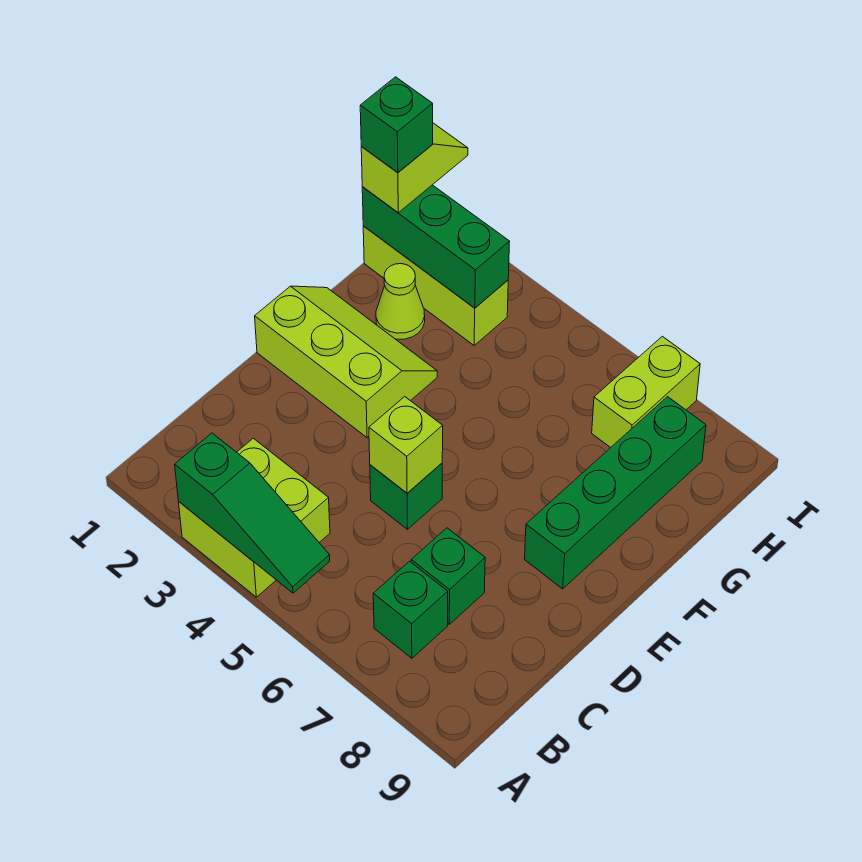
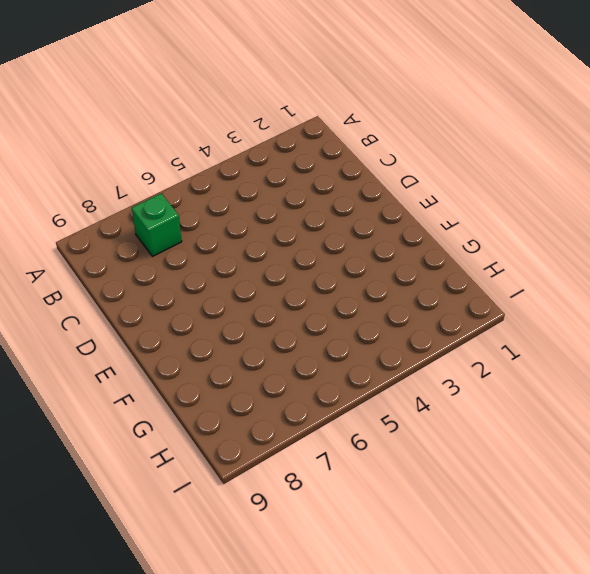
none -> lime brick A3:B4 level 1
none -> green brick C7 level 1
none -> green brick D5 level 1

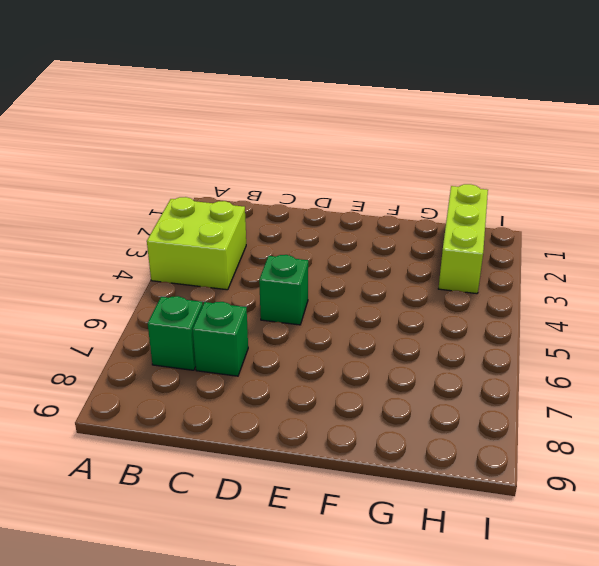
none -> lime slope E1:F3 level 1 top E
none -> green brick E8:H8 level 1
none -> lime cone G2 level 1

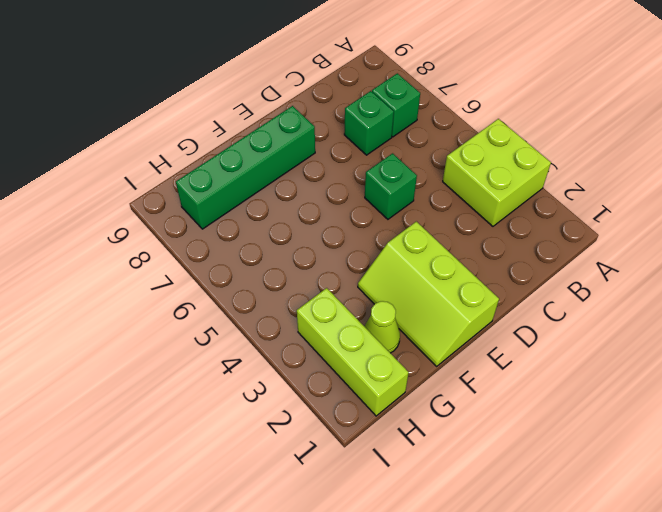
none -> lime brick H7:I7 level 1
none -> green slope A3:A5 level 2 top 3
none -> lime brick D5 level 2

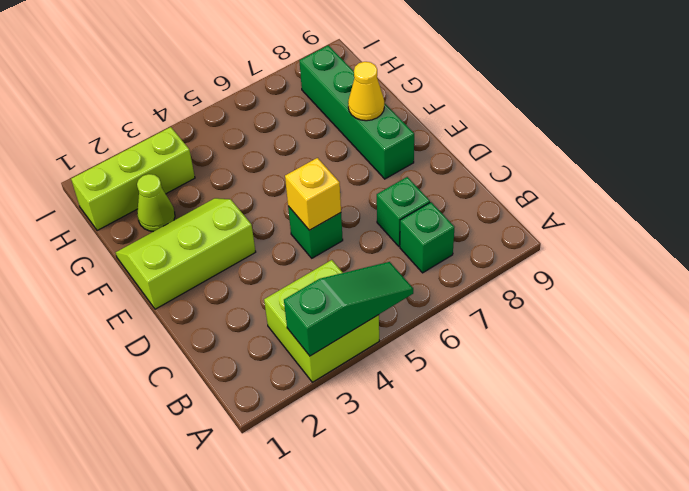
yellow brick D5 level 2 -> lime brick D5 level 2
yellow cone F8 level 2 -> none
none -> lime brick H7:I7 level 1
none -> green brick H1:H3 level 2
none -> lime slope H1:I1 level 3 top H

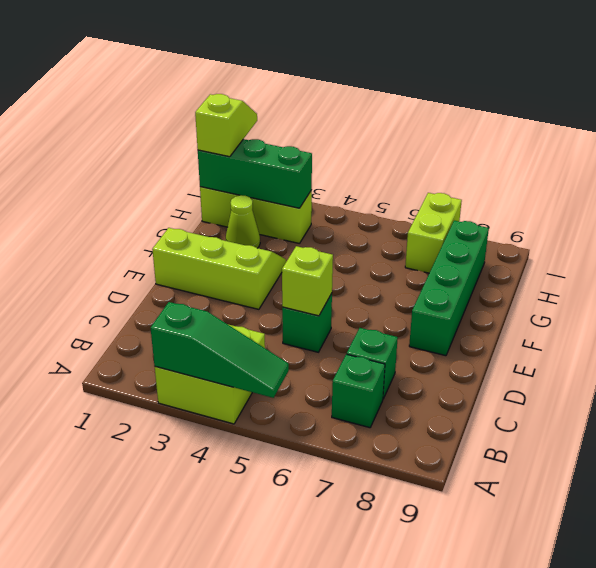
none -> green brick H1 level 4

